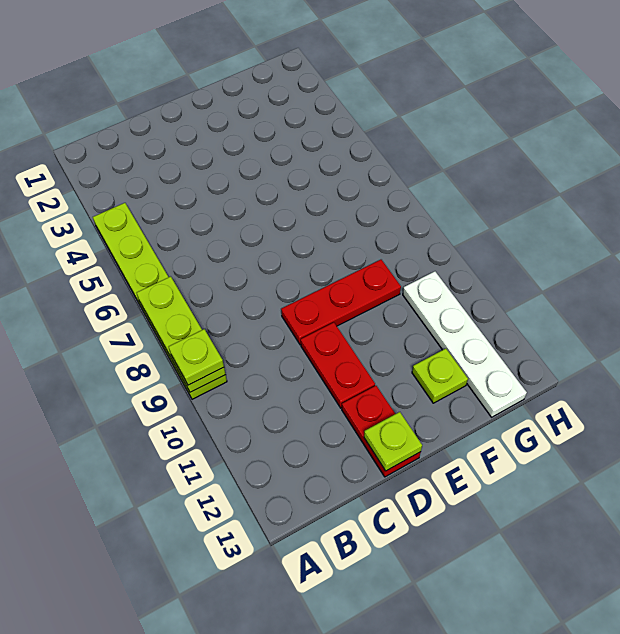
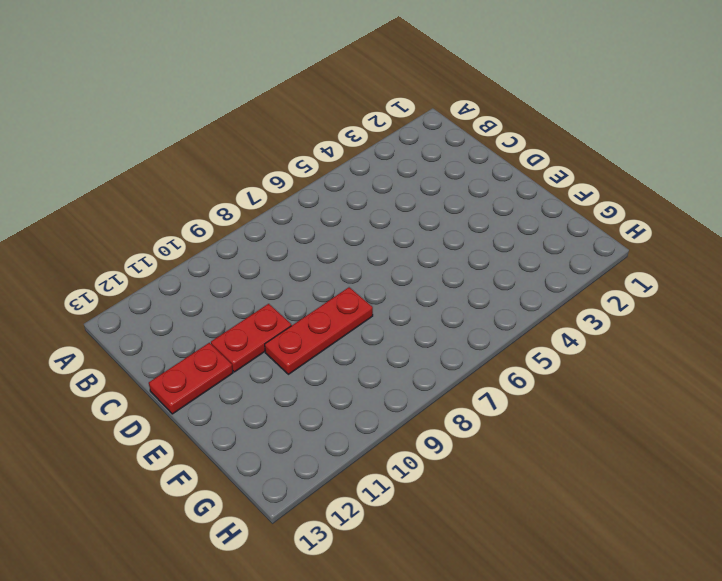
red plate E8:E10 level 1 -> red plate D9:F9 level 1
none -> lime plate A4:A9 level 1
none -> lime plate F12 level 1

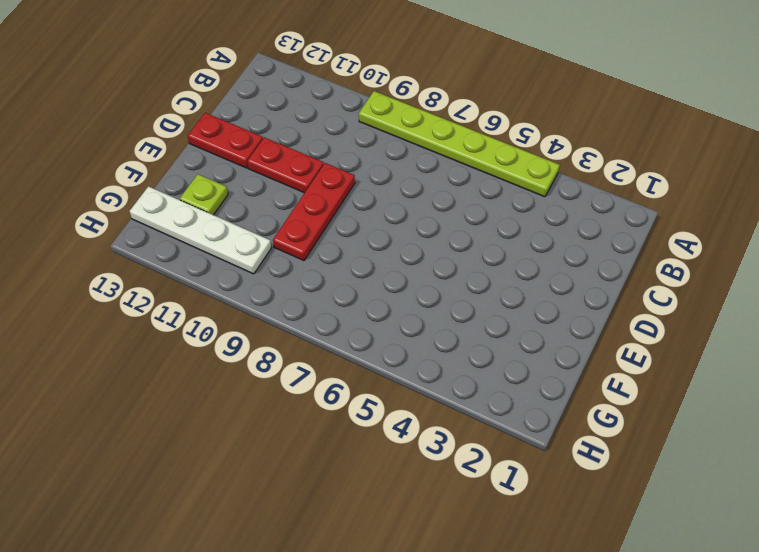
none -> lime plate A7:A9 level 2
none -> lime plate D13 level 2

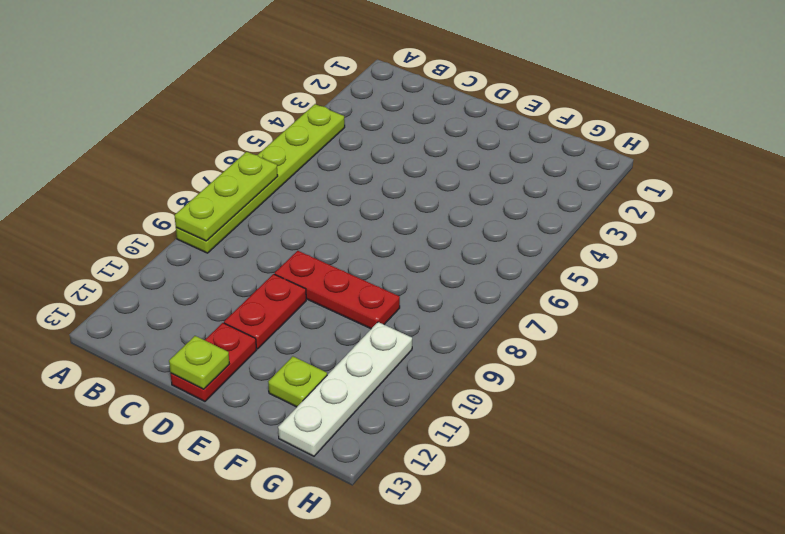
none -> lime plate A9 level 3

